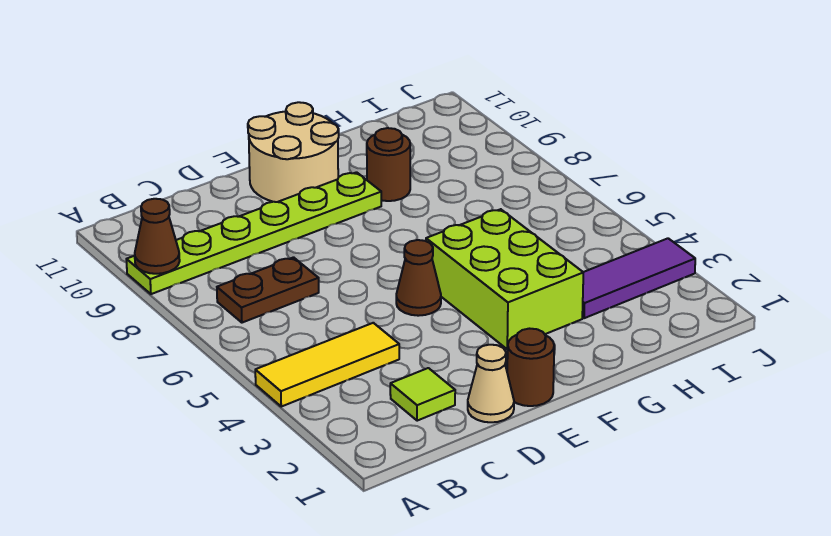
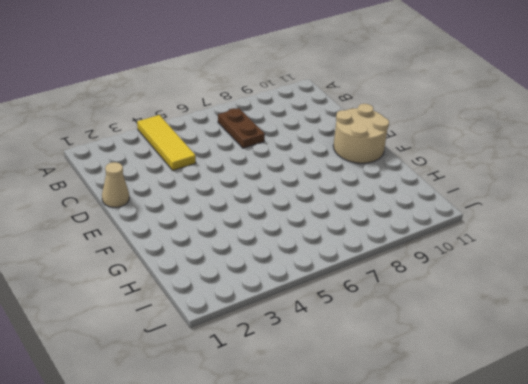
none -> lime plate A9:F9 level 1
none -> lime tile C2 level 1
none -> brown round brick E1 level 1

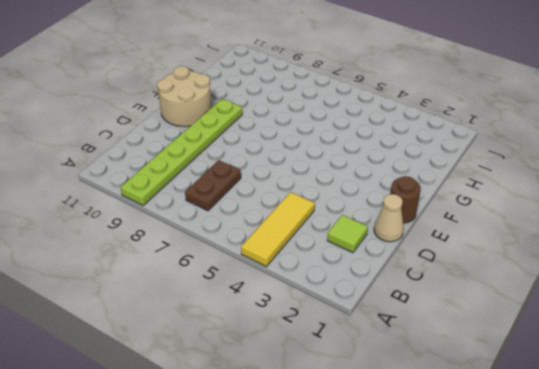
none -> brown cone E5 level 1
none -> lime brick F3:G5 level 1
none -> brown round brick G9 level 1

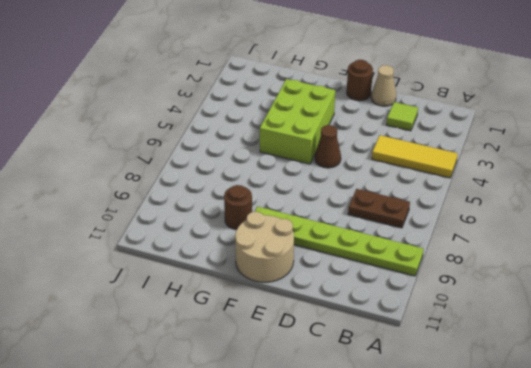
none -> purple tile H3:J3 level 1
none -> brown cone A9 level 2

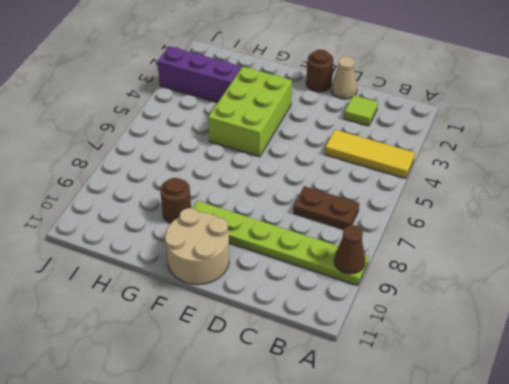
purple brick H3:J3 level 1 -> purple tile H3:J3 level 1
none -> brown cone E5 level 1

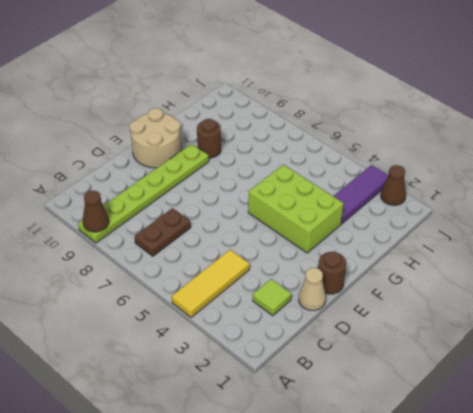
brown cone J2 level 1 -> brown cone E5 level 1

